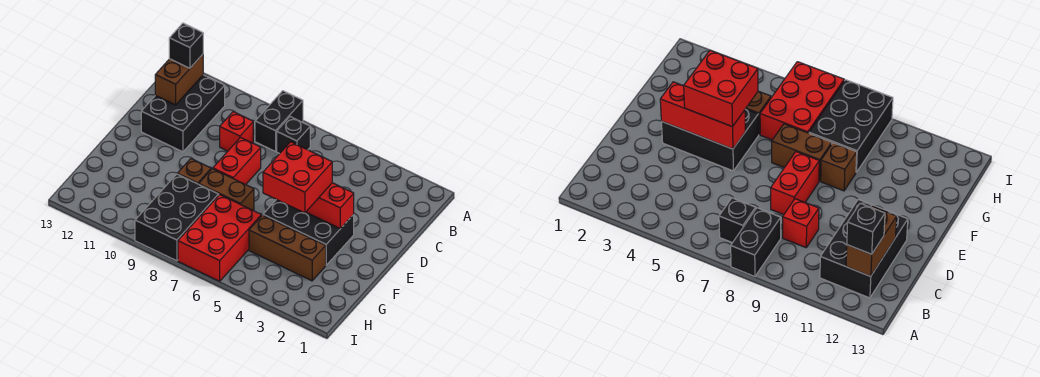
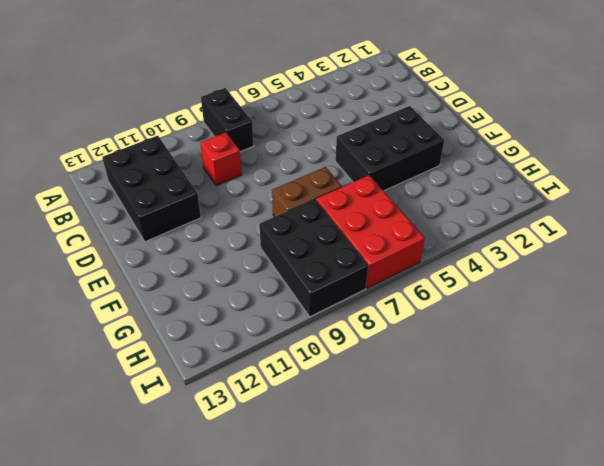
none -> black brick B7 level 1
none -> red brick D8:E8 level 1
none -> brown brick F9 level 1

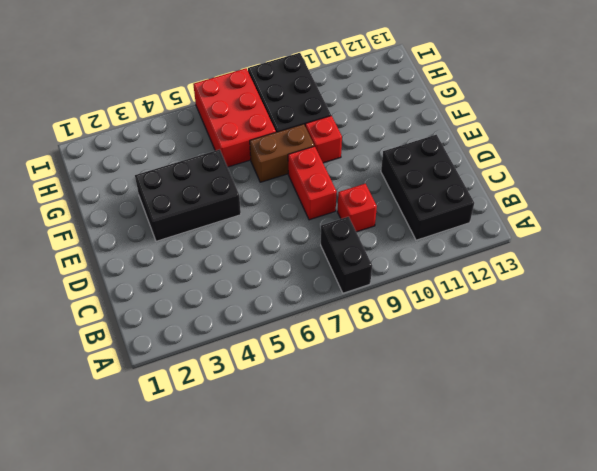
red brick F9 level 1 -> brown brick F9 level 1
none -> black brick B7 level 1
none -> brown brick G3:G5 level 1
none -> brown brick B12:C12 level 2

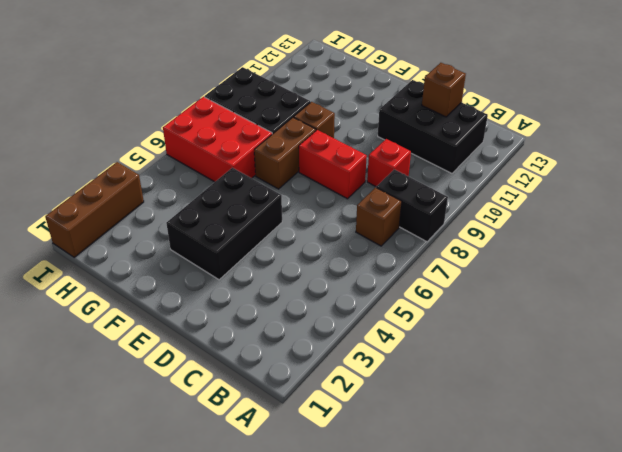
brown brick B7 level 1 -> black brick B7 level 1
brown brick C12 level 2 -> brown brick B12:C12 level 2
brown brick I1:I3 level 1 -> brown brick G3:G5 level 1
none -> red brick E3:E5 level 2
none -> black brick B12 level 3
none -> red brick E4:F5 level 3

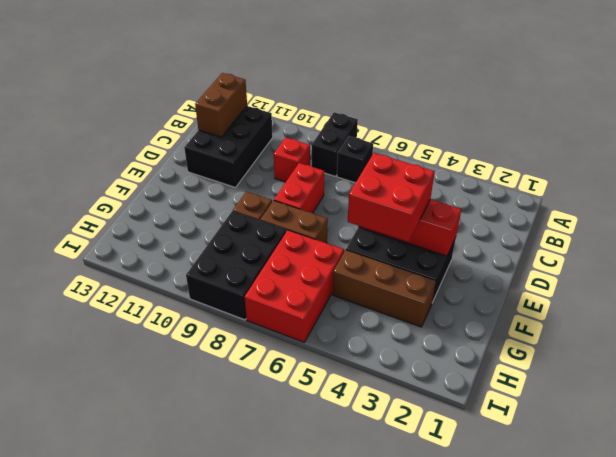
none -> black brick B12 level 3

